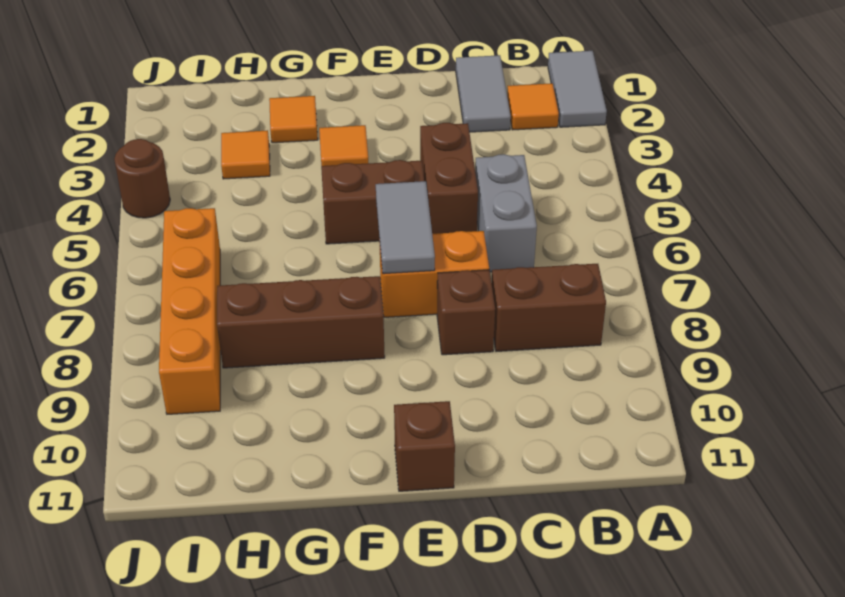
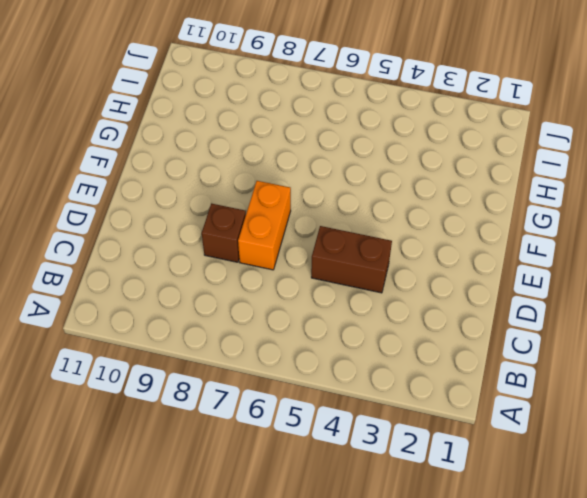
none -> grey tile A1:A2 level 1
none -> orange tile B2 level 1
none -> brown brick B8:C8 level 1

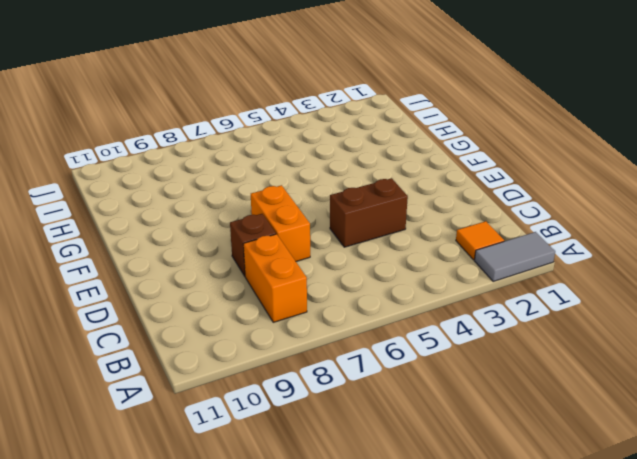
orange brick B8:C8 level 1 -> brown brick B8:C8 level 1
none -> grey tile C1:C2 level 1
none -> grey brick C5:C6 level 1
none -> brown brick E5:F5 level 1

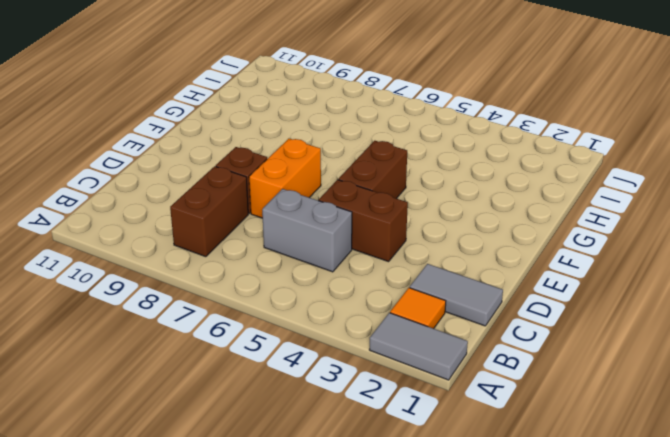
none -> brown brick E11 level 1
none -> orange tile F3 level 1
none -> brown brick F8:H8 level 1

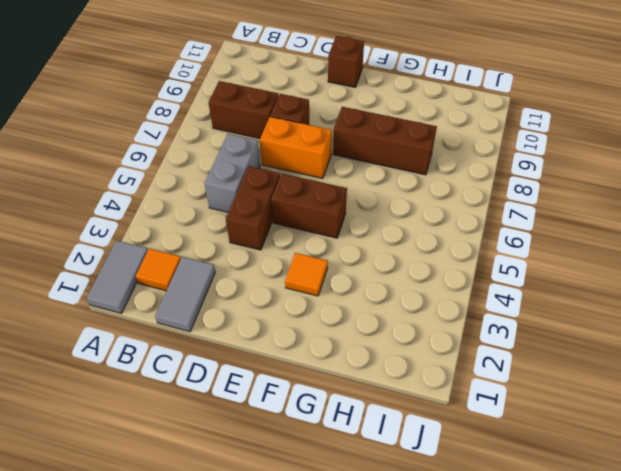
none -> orange tile G2 level 1
none -> orange tile H3 level 1
none -> orange brick I6:I9 level 1

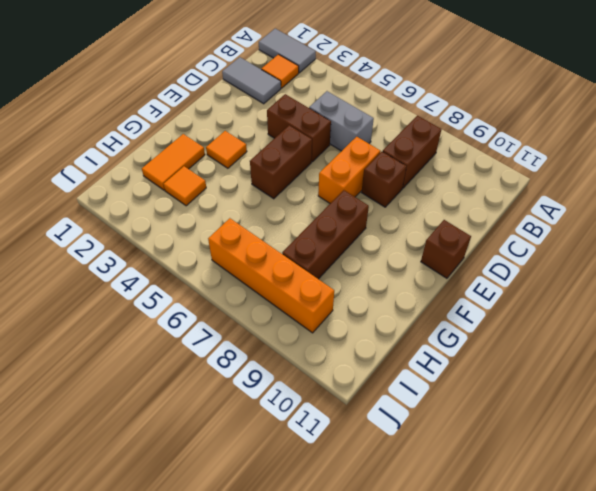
orange tile G2:H2 level 1 -> orange tile G2 level 1
none -> brown round brick J4 level 1
none -> grey tile E6:E7 level 2

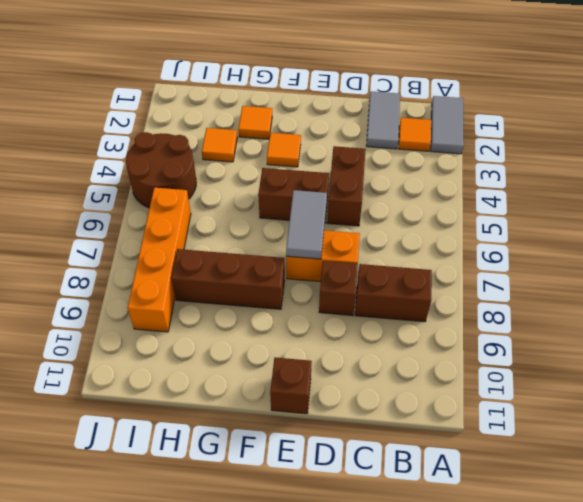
brown round brick I4:J5 level 1 -> brown round brick J4 level 1
none -> grey brick C5:C6 level 1

